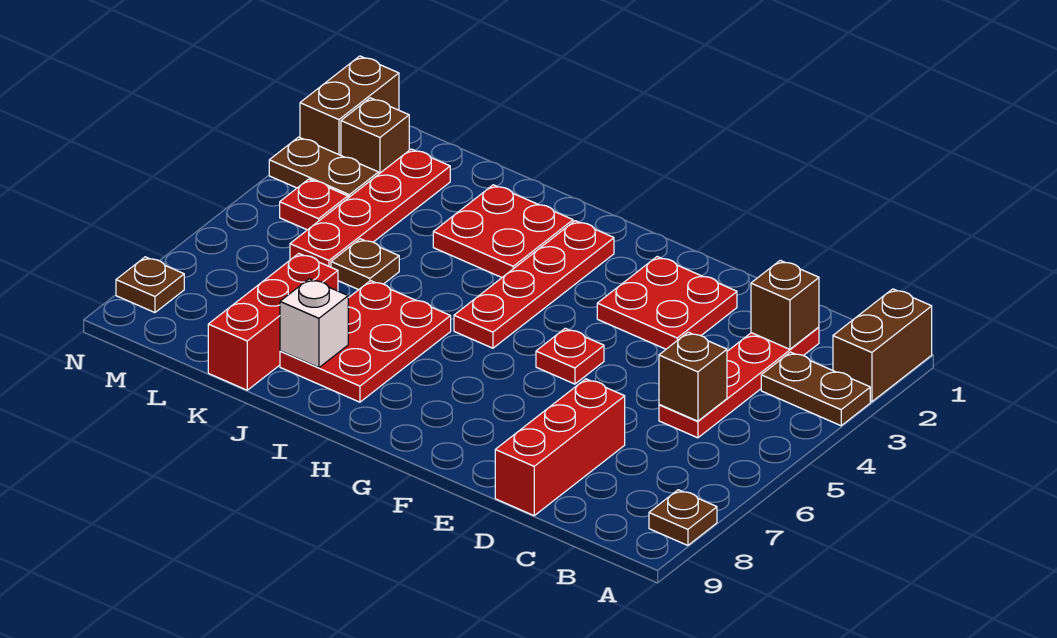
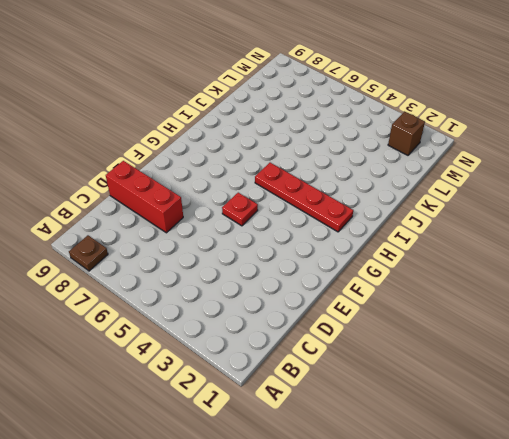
none -> brown brick A1:A2 level 1
none -> brown plate A3:B3 level 1
none -> red plate C2:C5 level 1

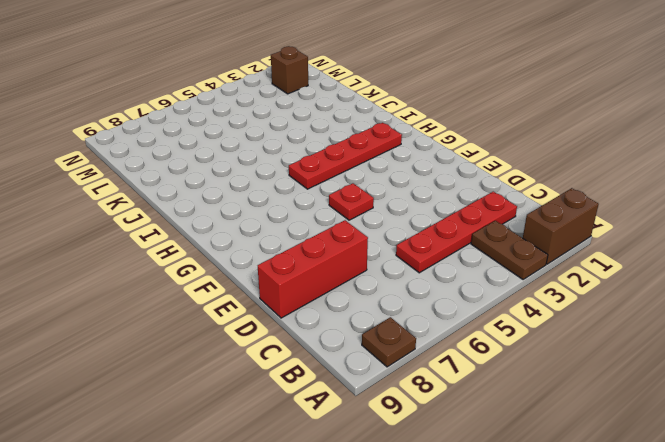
none -> red plate E2:F3 level 1
none -> red plate I2:J3 level 1
none -> red plate I6:J8 level 1

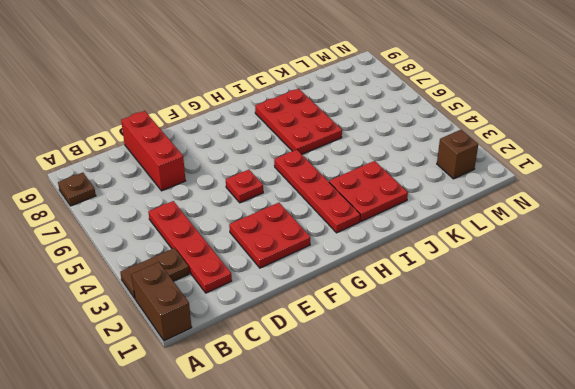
none -> brown plate K5 level 1
none -> red brick K7:K9 level 1
none -> red plate L2:L5 level 1

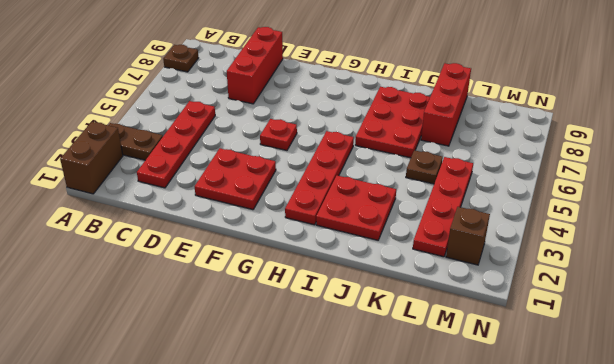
none -> brown plate M3:N3 level 1
none -> red plate M4 level 1
none -> brown brick N1:N2 level 1

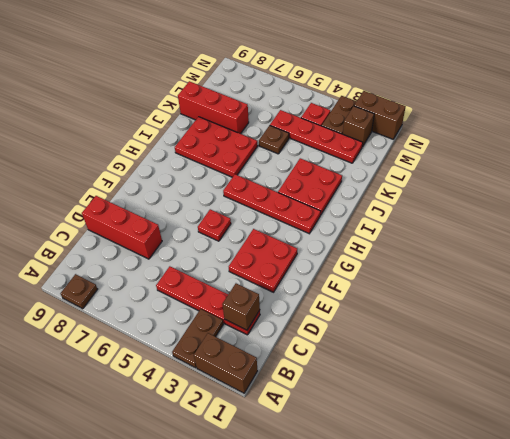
none -> brown plate N8 level 1
none -> brown brick C5 level 2
none -> white brick J8 level 2

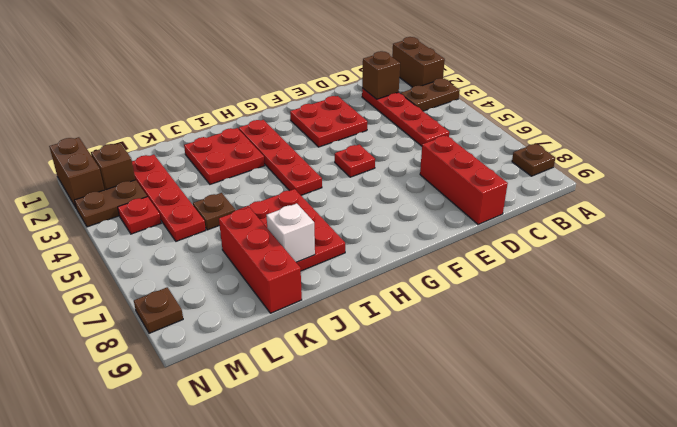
none -> brown brick C5 level 2

